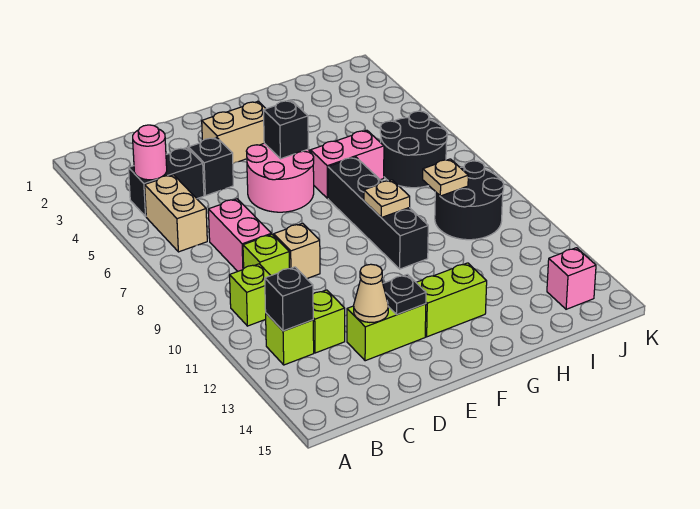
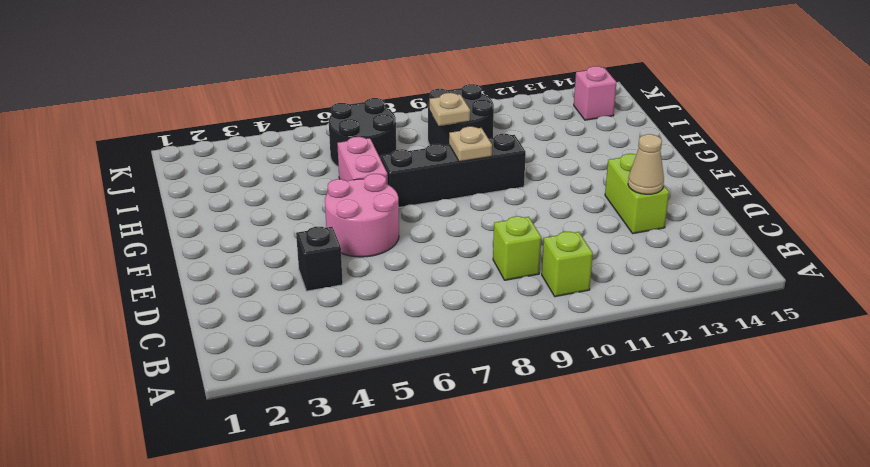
none -> black brick B4:C4 level 1
none -> tan brick B5:B6 level 1
none -> lime brick B12 level 1

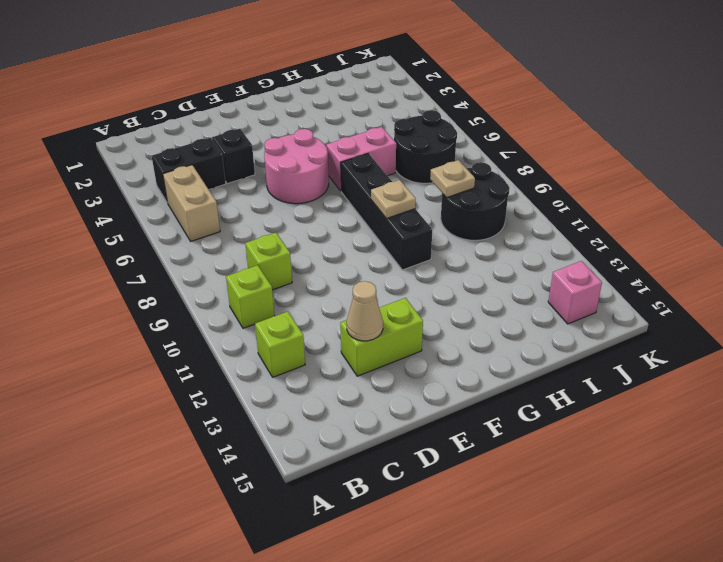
none -> pink brick C7:C8 level 1
none -> lime brick C12 level 1
none -> tan brick D9 level 1

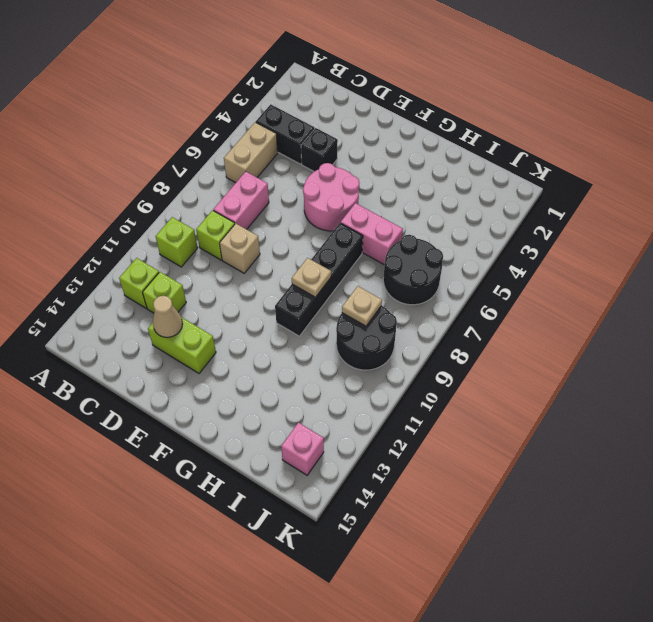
none -> tan brick E3:F3 level 1
none -> lime brick F13:G13 level 1
none -> pink round brick B4 level 2

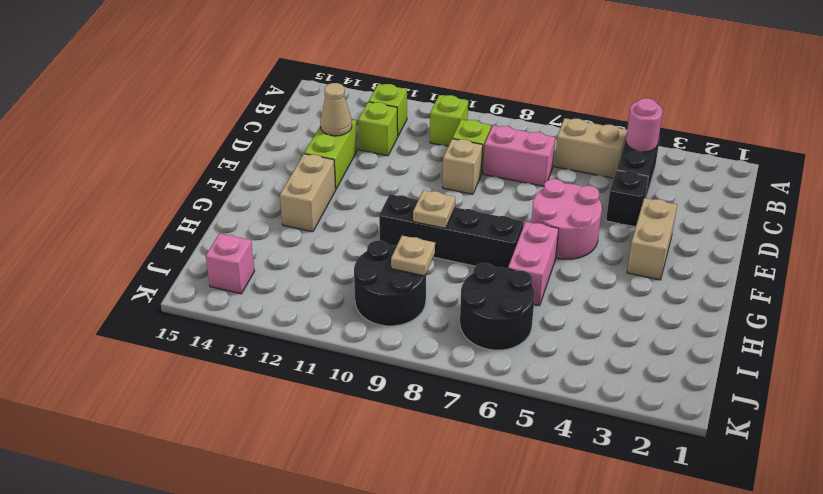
tan brick F13:G13 level 1 -> lime brick F13:G13 level 1
none -> black brick B12 level 2
none -> black plate E13 level 2
none -> black brick F5 level 2

